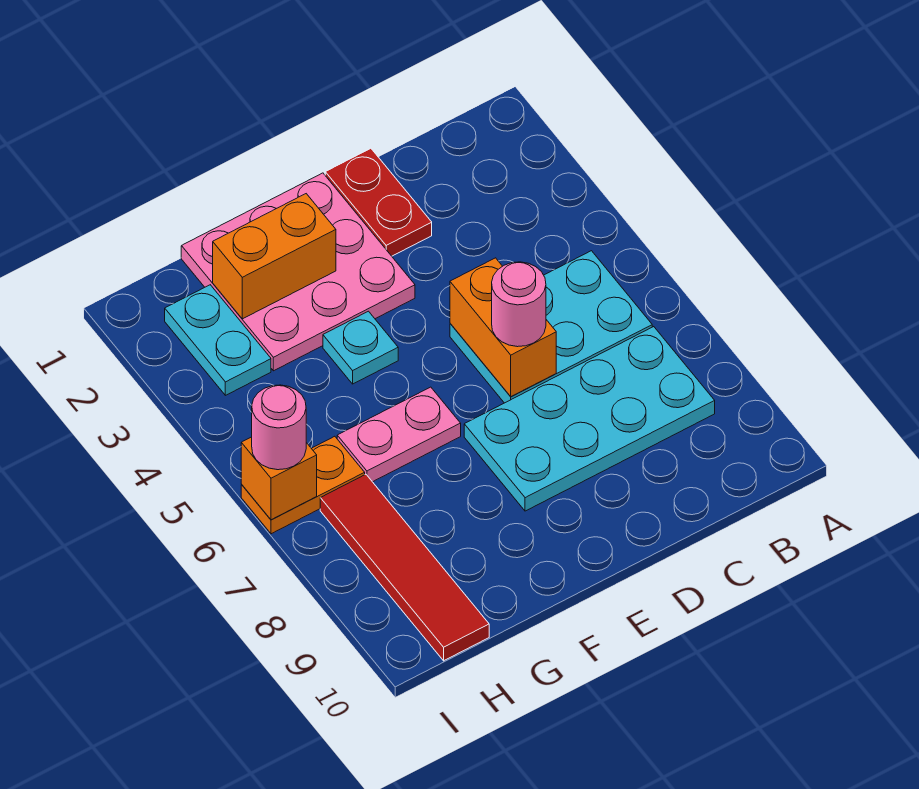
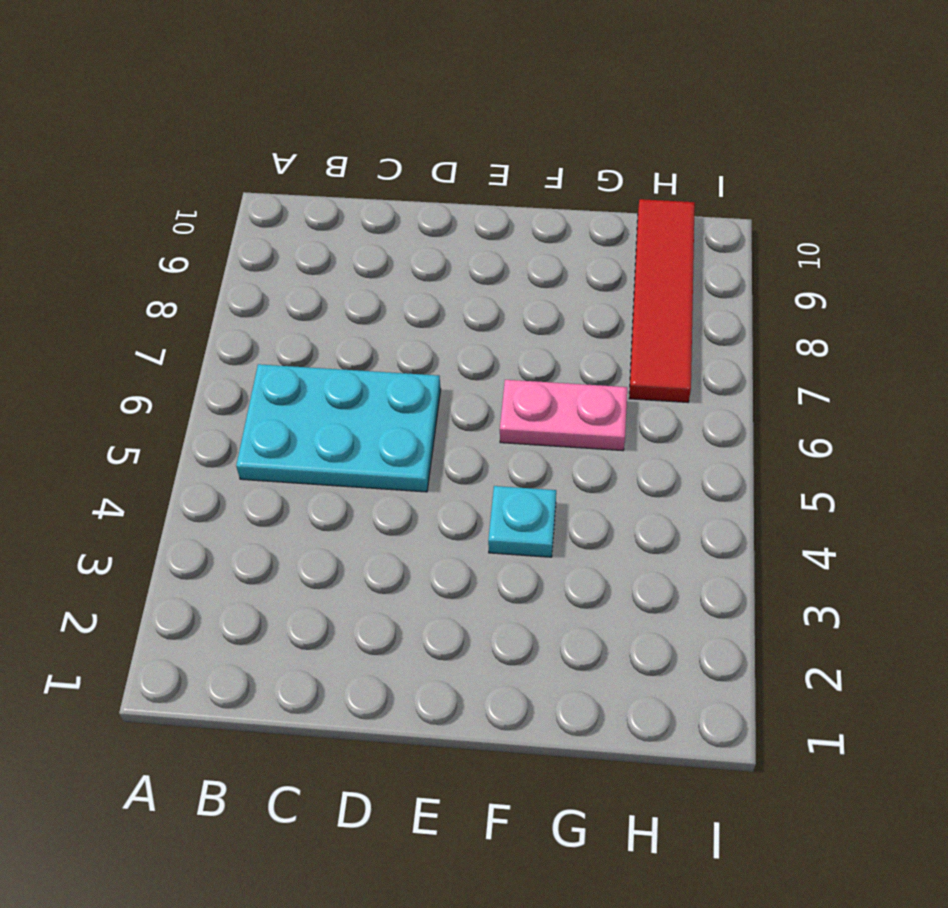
none -> cyan plate B7:E8 level 1
none -> red plate D1:D2 level 1
none -> pink plate E1:G3 level 1

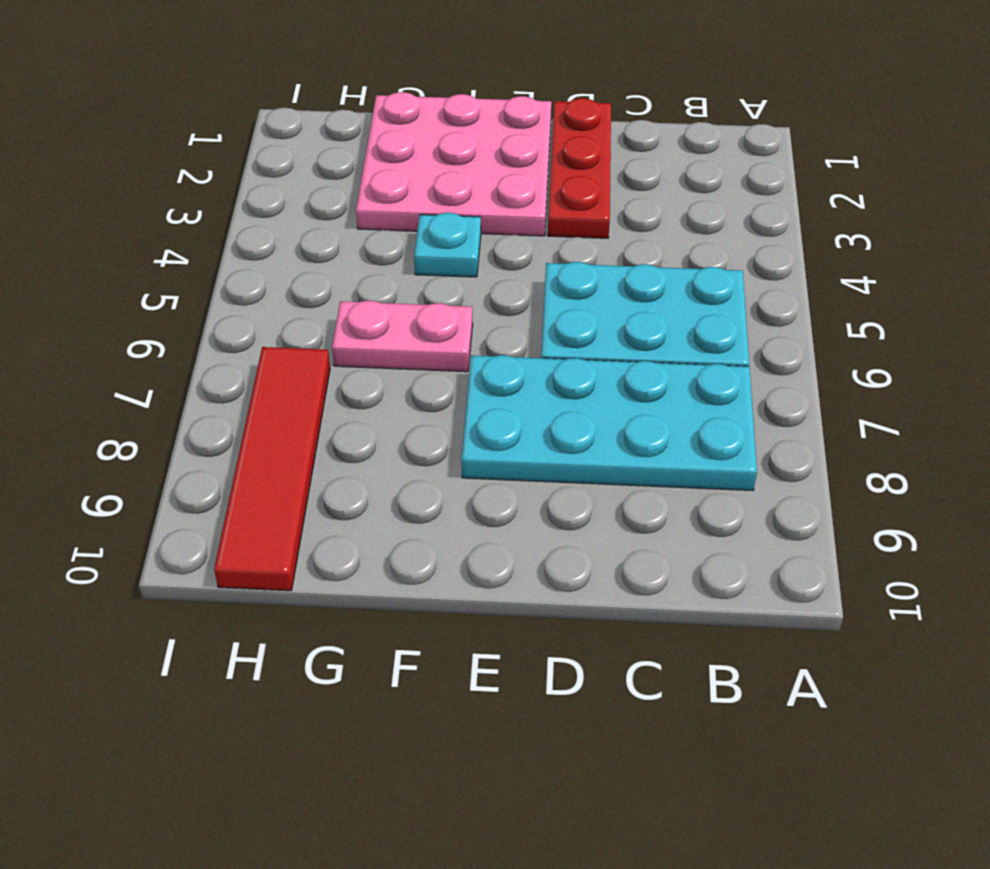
red plate D1:D3 level 1 -> red plate D1:D2 level 1
none -> cyan plate H2:H3 level 1
none -> orange plate H6:I6 level 1
none -> orange brick D5:D6 level 2

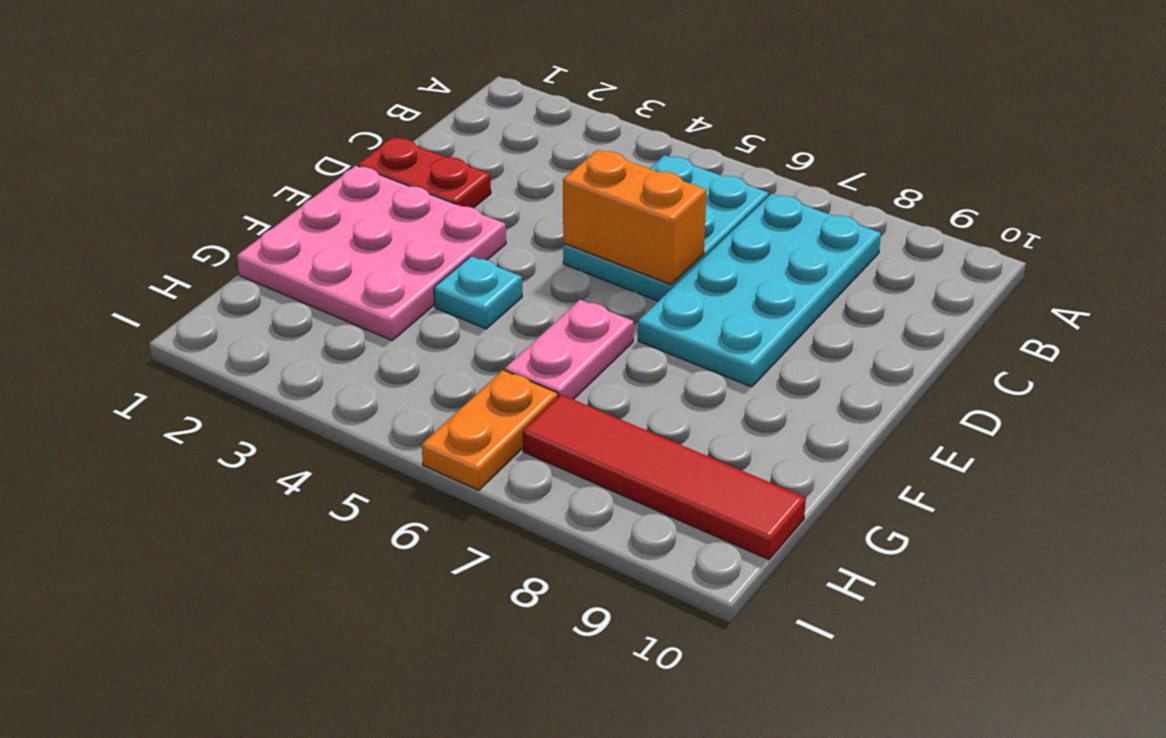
none -> cyan plate H2:H3 level 1
none -> orange brick F2:G2 level 2
none -> orange brick I6 level 2

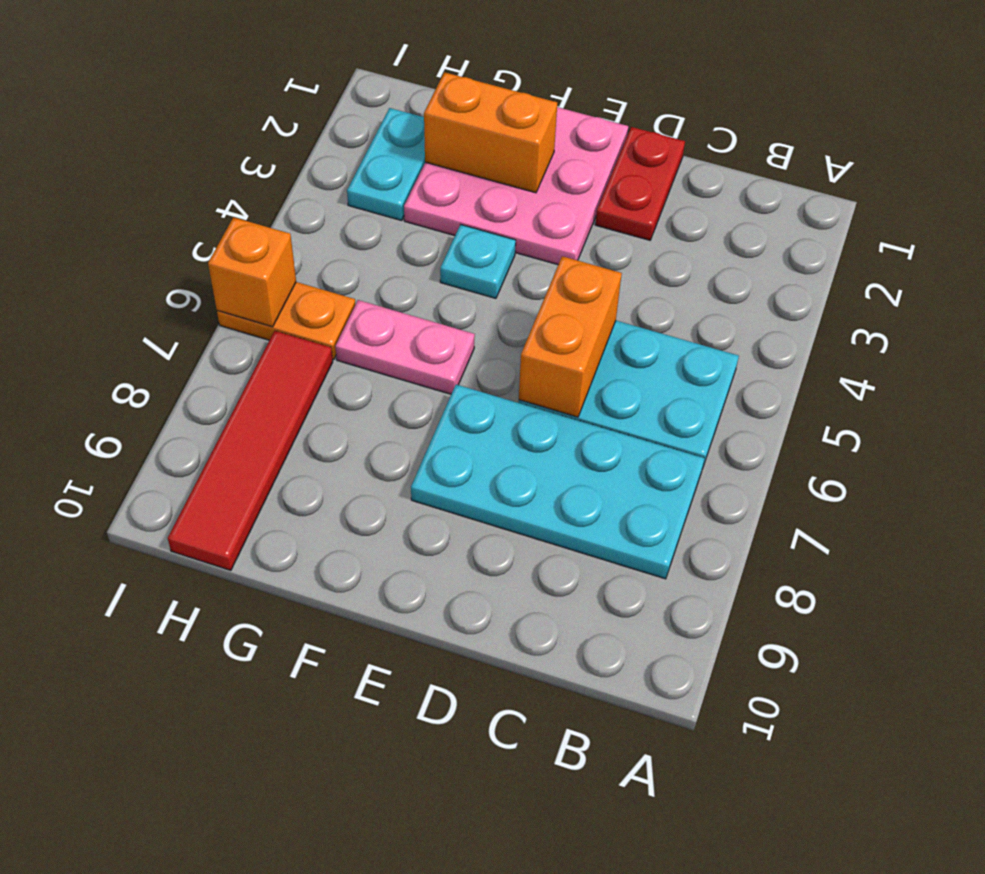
none -> pink round brick D6 level 3
none -> pink round brick I6 level 3

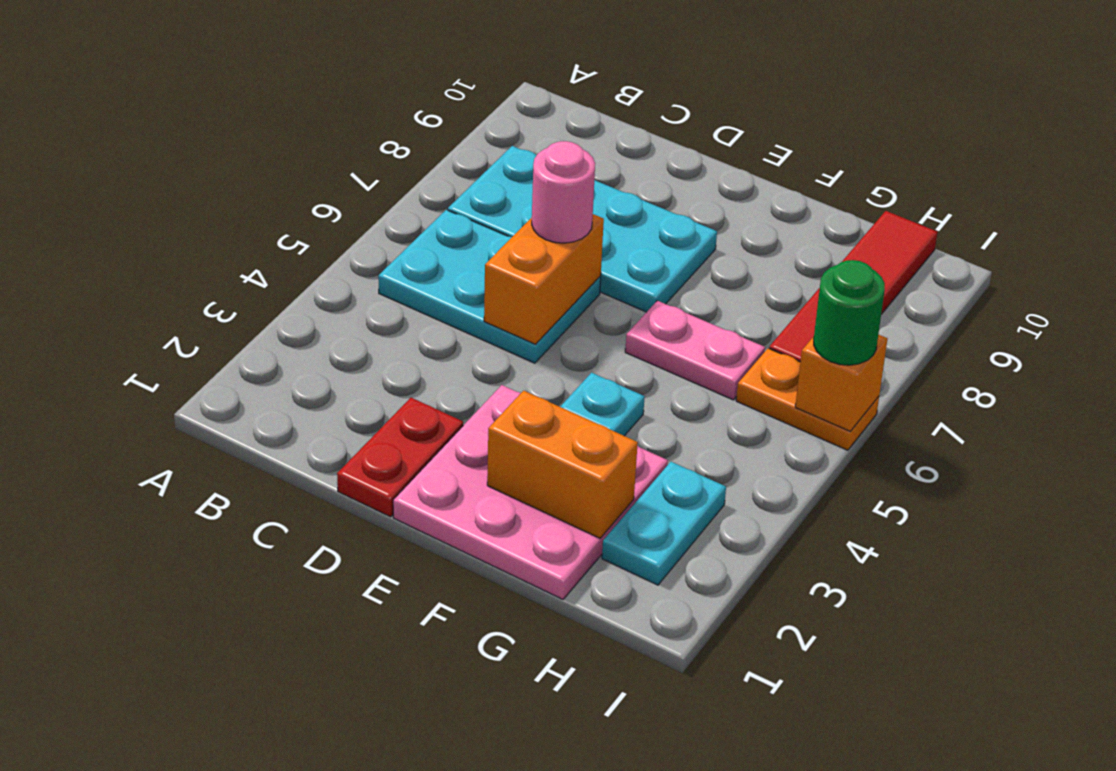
green round brick I6 level 3 -> pink round brick I6 level 3

